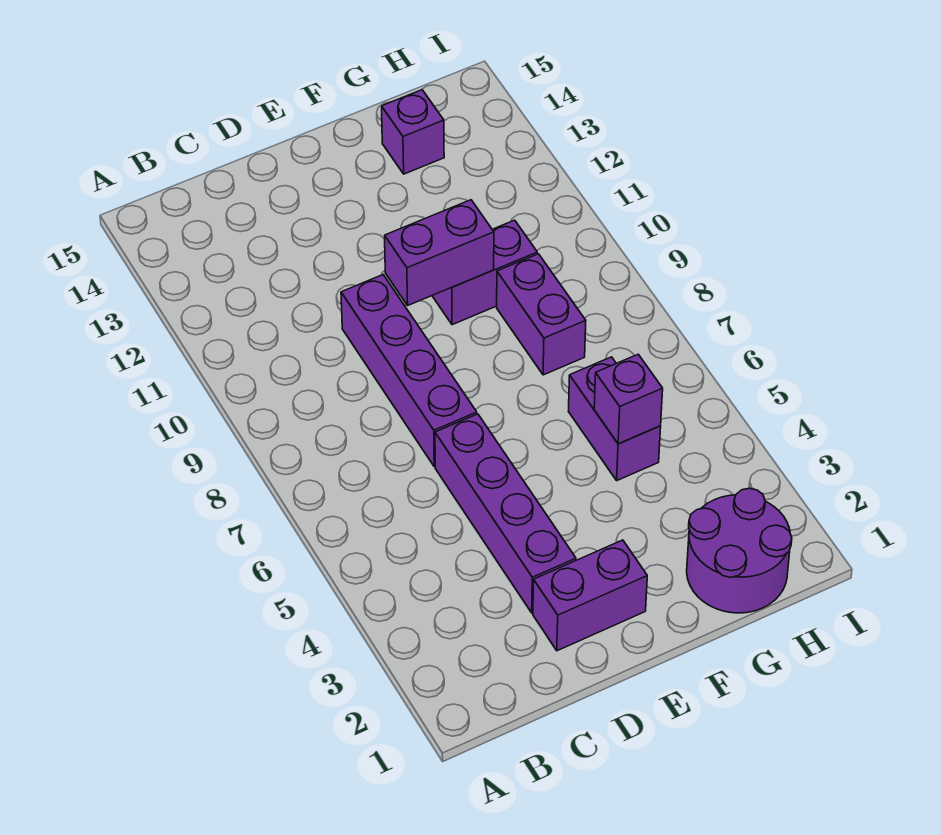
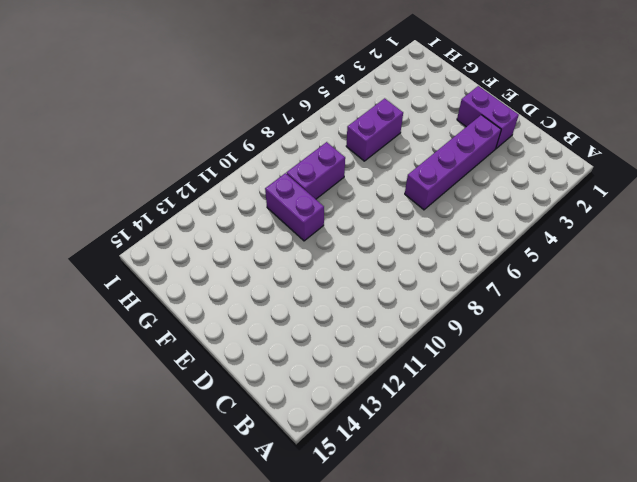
none -> purple brick D7:D10 level 1
none -> purple round brick G1:H2 level 1

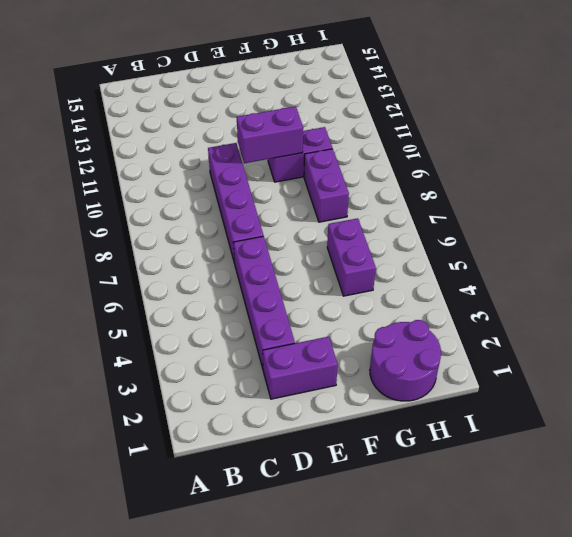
none -> purple brick G14 level 1
none -> purple brick G5 level 2

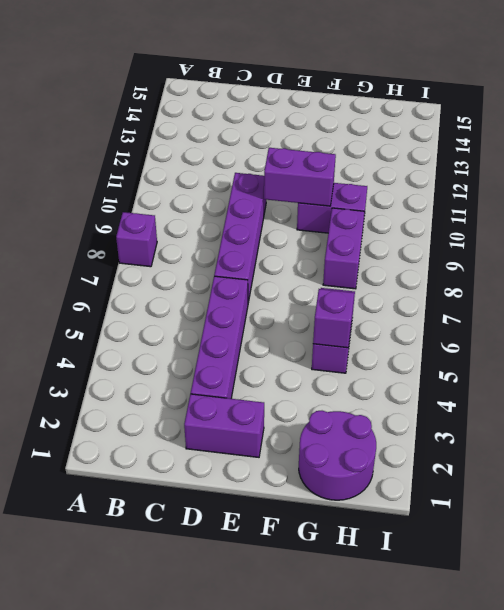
purple brick A8 level 1 -> purple brick G14 level 1

